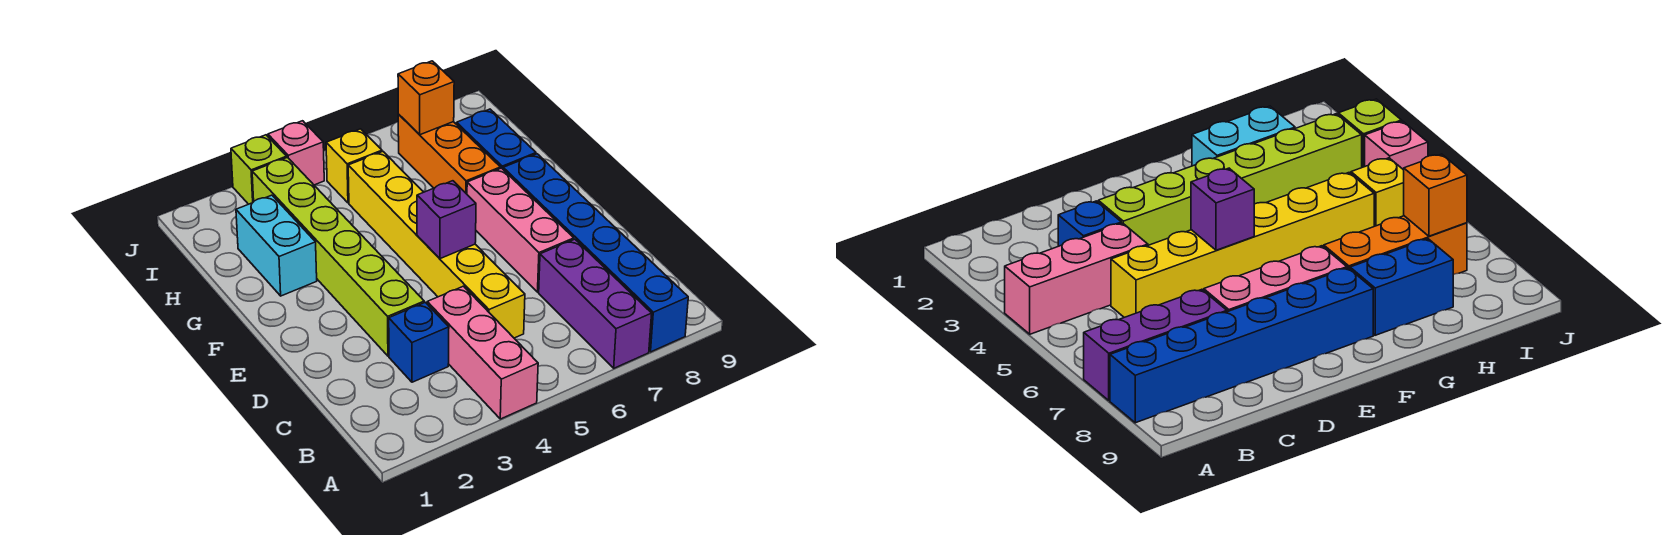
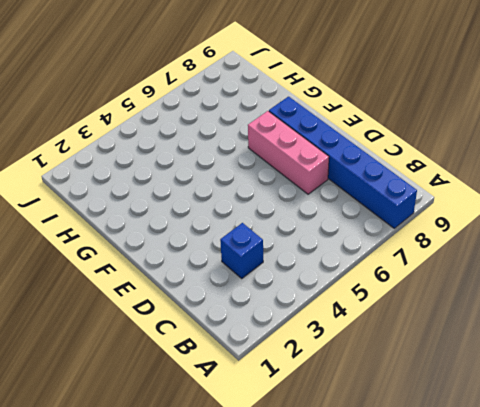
none -> pink brick A4:C4 level 1
none -> purple brick A7:C7 level 1
none -> yellow brick C5:H5 level 1

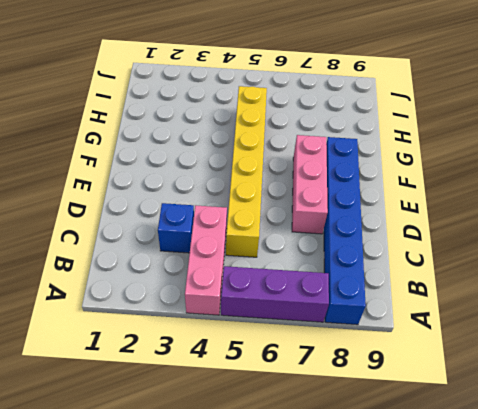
purple brick A5:A7 level 1 -> purple brick A7:C7 level 1
none -> lime brick D3:I3 level 1
none -> cyan brick G2:H2 level 1
none -> orange brick G7:I7 level 1

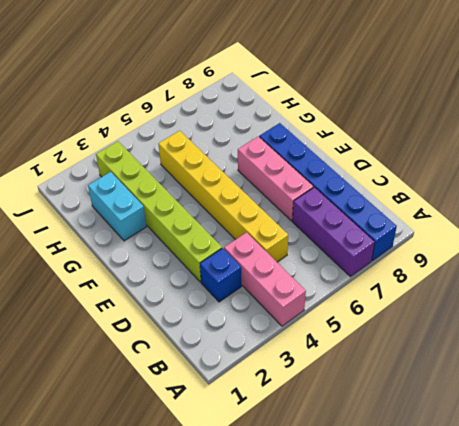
none -> orange brick G7:I7 level 1
none -> blue brick G8:H8 level 1
none -> yellow brick I5 level 1

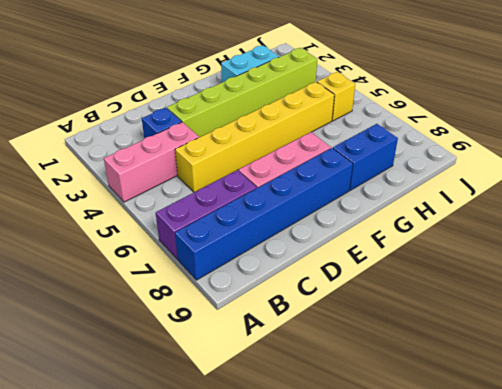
none -> orange brick G7:I7 level 1
none -> lime brick J3 level 1
none -> pink brick J4 level 1

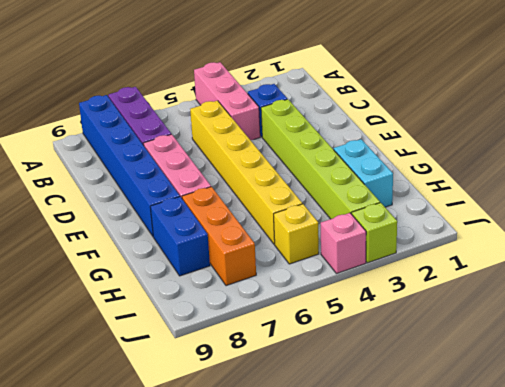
none -> purple brick E5 level 2
none -> orange brick I7 level 2

